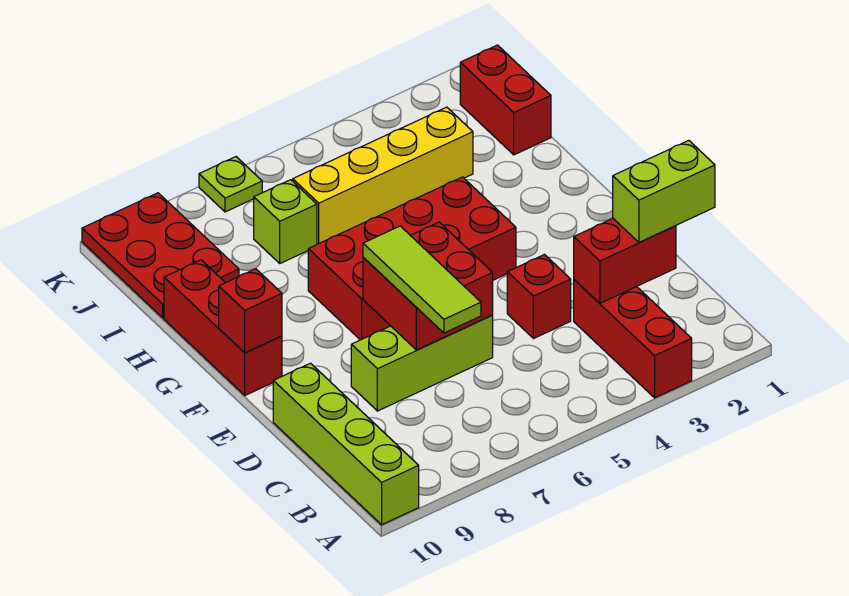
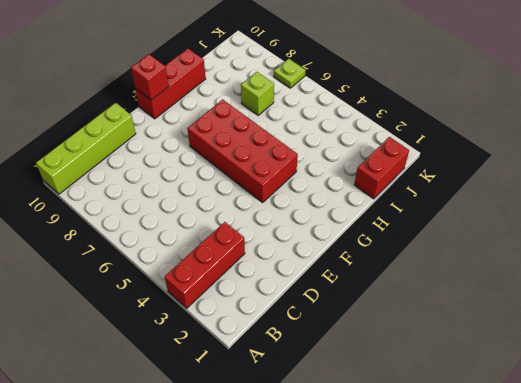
none -> red brick D4 level 1
none -> lime brick D6:D8 level 1
none -> yellow brick I3:I6 level 1

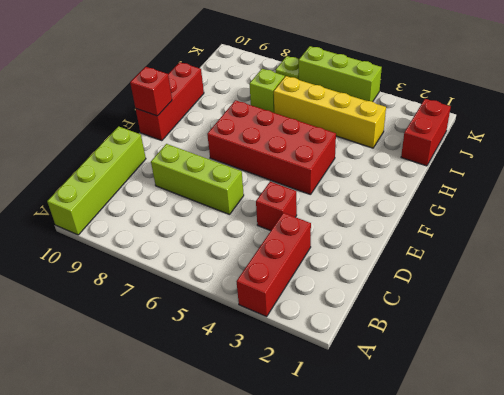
lime brick K4:K6 level 1 -> none
none -> red plate I9:K10 level 1
none -> red brick C2:C3 level 2
none -> red brick D6:E7 level 2

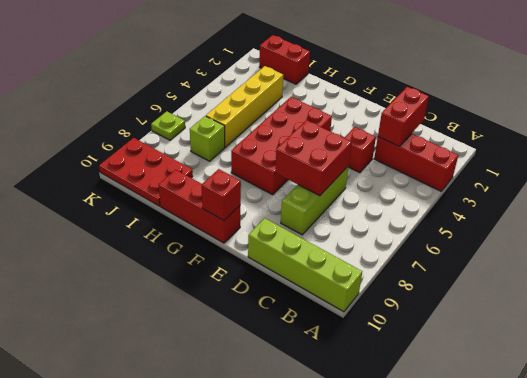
none -> lime brick C1:C2 level 3
none -> lime tile C7:E7 level 3

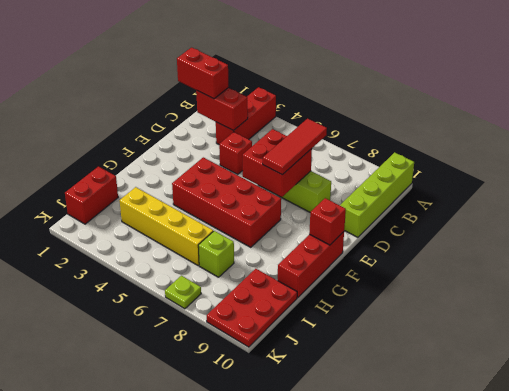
red brick C1:C2 level 3 -> lime brick C1:C2 level 3
red tile C7:E7 level 3 -> lime tile C7:E7 level 3

